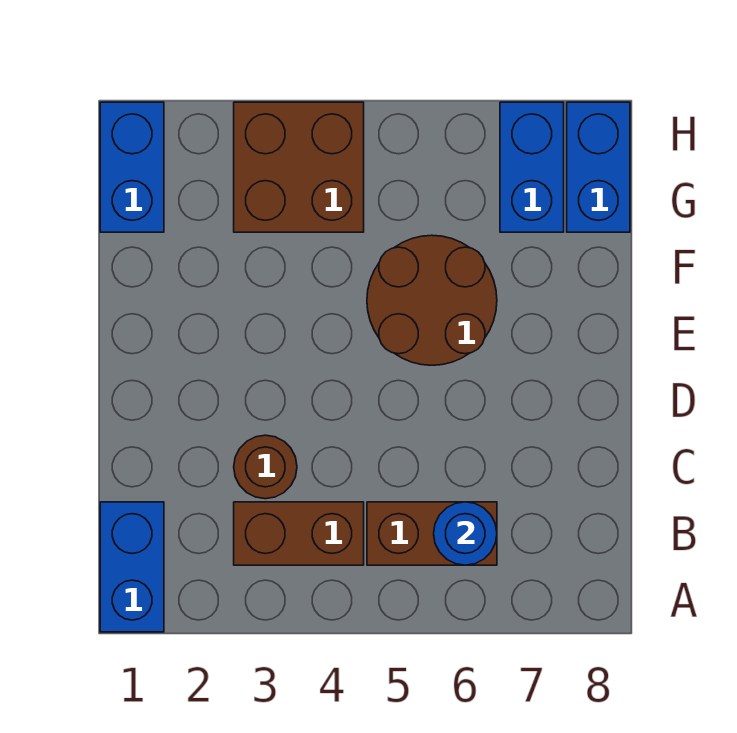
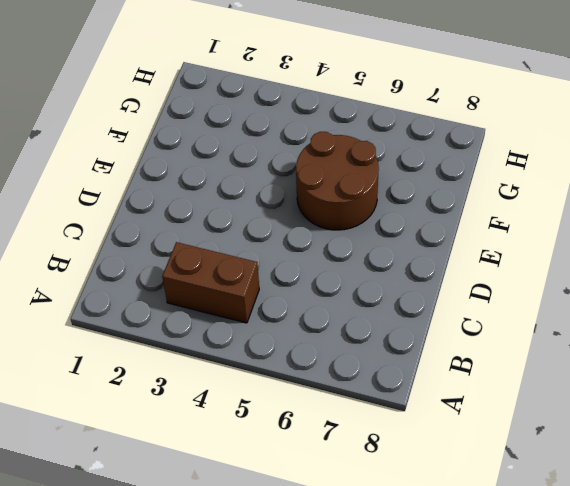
none -> blue brick A1:B1 level 1
none -> brown brick B5:B6 level 1

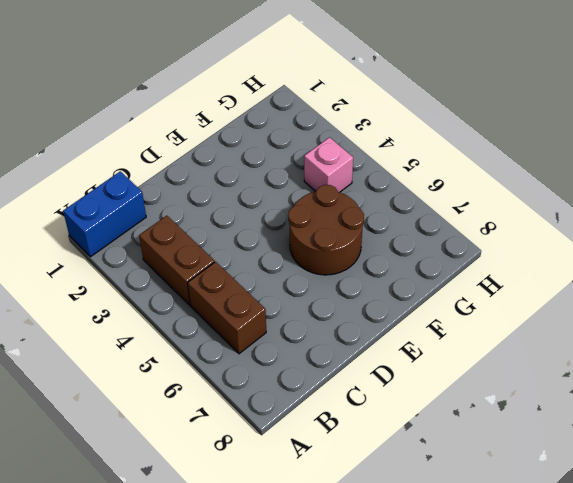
pink brick G4 level 1 -> brown brick G3:H4 level 1
none -> brown round brick C3 level 1
none -> blue brick G1:H1 level 1

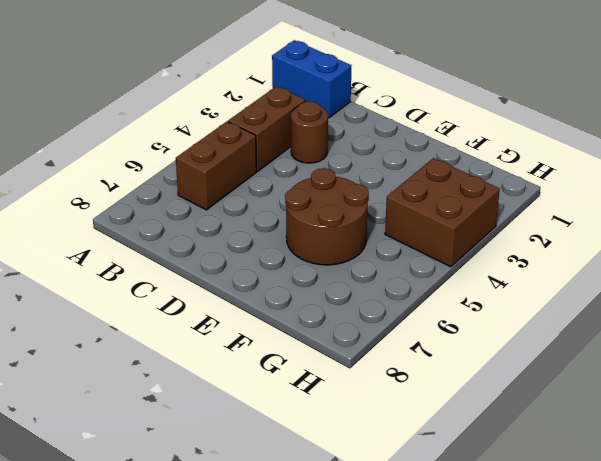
none -> blue brick G1:H1 level 1
none -> blue brick G7:H7 level 1

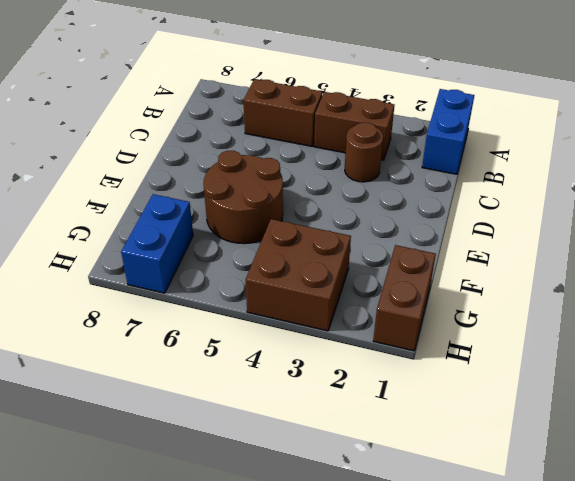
brown brick G1:H1 level 1 -> blue brick G1:H1 level 1
none -> blue brick G8:H8 level 1
none -> blue round brick B6 level 2

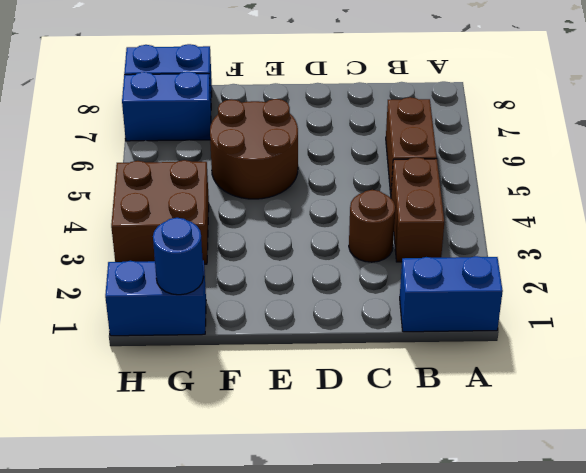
blue round brick G1 level 2 -> blue round brick B6 level 2

